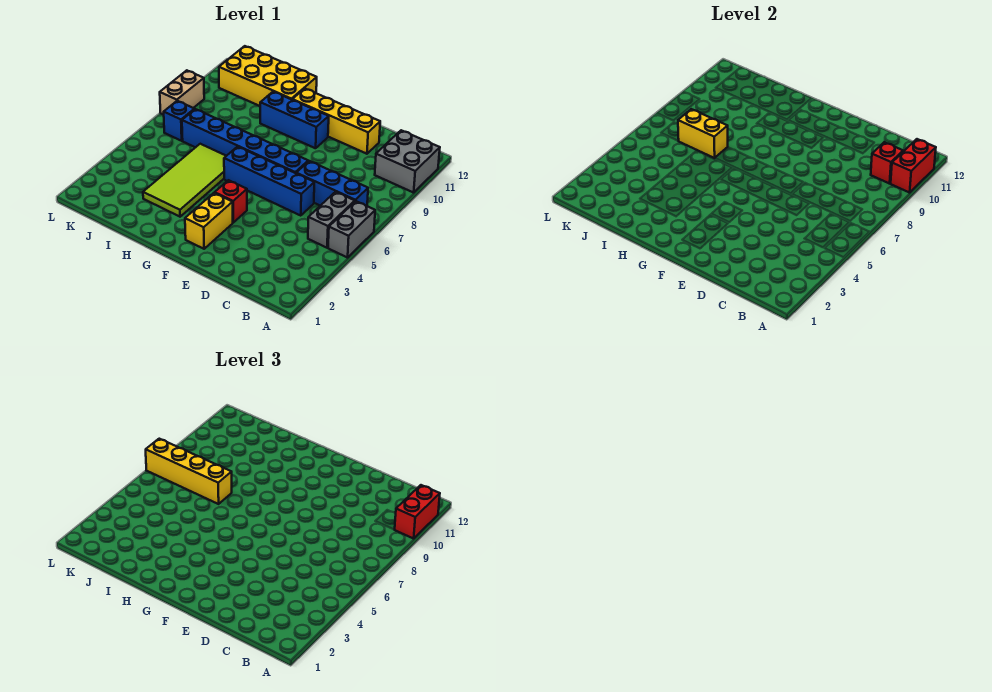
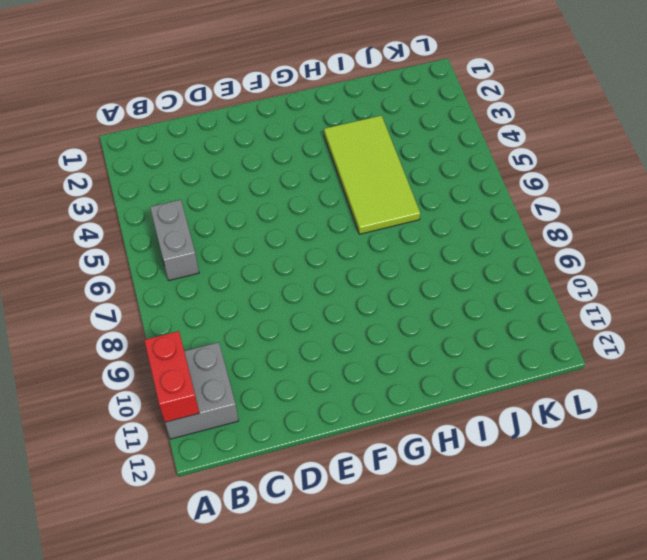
none -> grey brick A5:A6 level 1
none -> blue brick B7:D7 level 1
none -> blue brick D6:G6 level 1

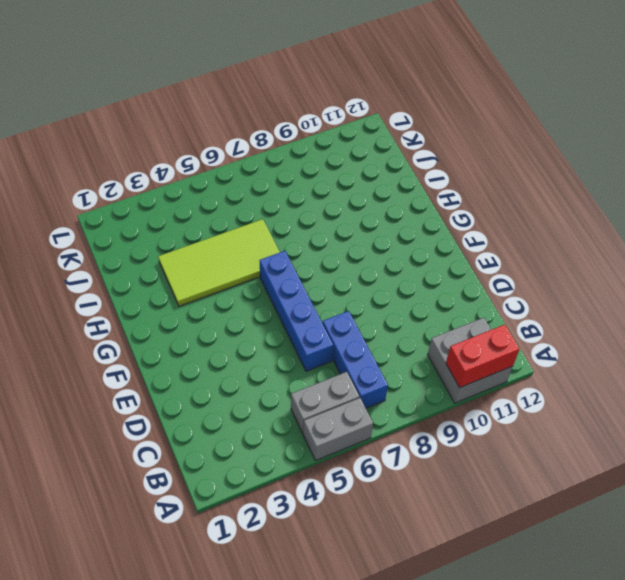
none -> yellow brick D11:G11 level 1
none -> blue brick E7:J7 level 1
none -> yellow brick F2:F3 level 1

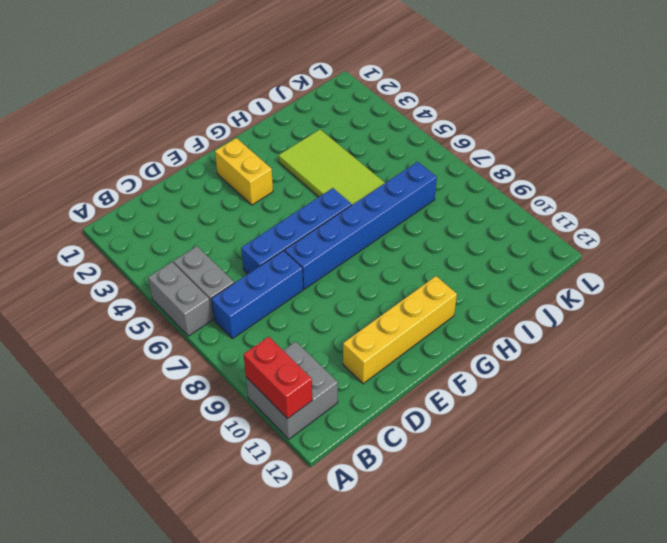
none -> red brick F4 level 1
none -> blue brick F10:H10 level 1
none -> yellow brick H11:K12 level 1

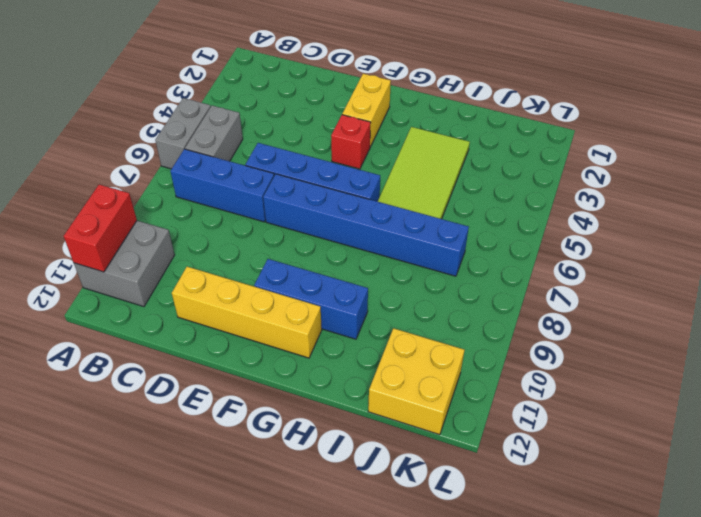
yellow brick J11:K12 level 1 -> yellow brick H11:K12 level 1
none -> blue brick K7 level 1
none -> tan brick L8:L9 level 1
none -> red brick B10 level 2

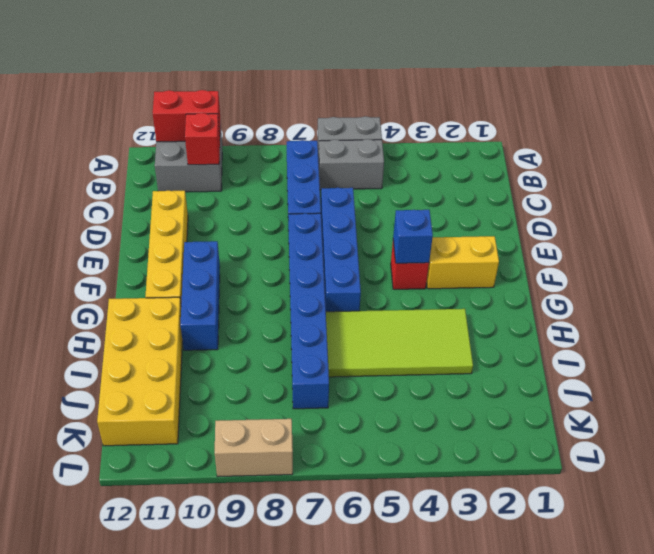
blue brick F4 level 2 -> blue brick K7 level 1
none -> yellow brick I7:J7 level 2
none -> red brick A10:A11 level 3
none -> yellow brick I7:L7 level 3

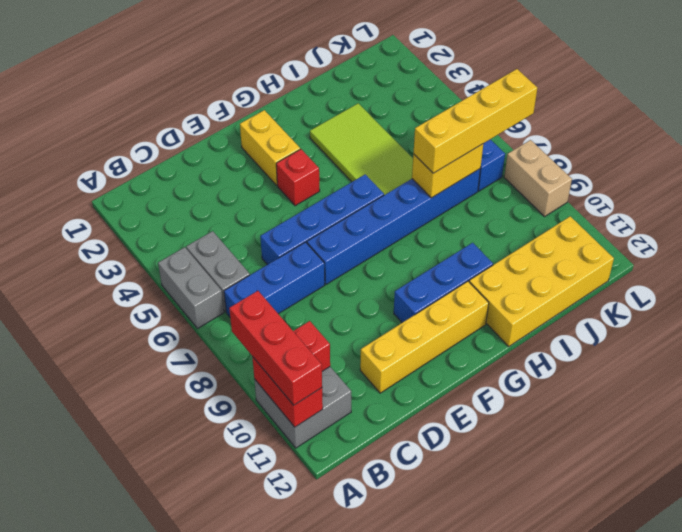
red brick A9:A11 level 3 -> red brick A10:A11 level 3

